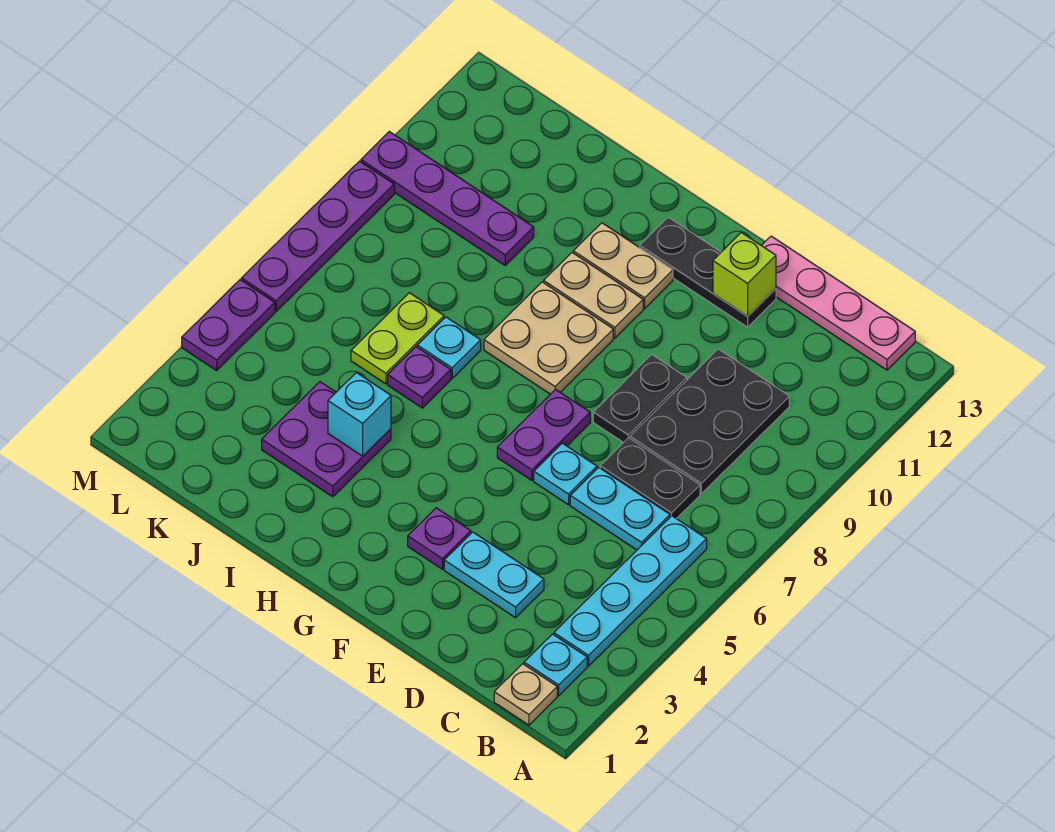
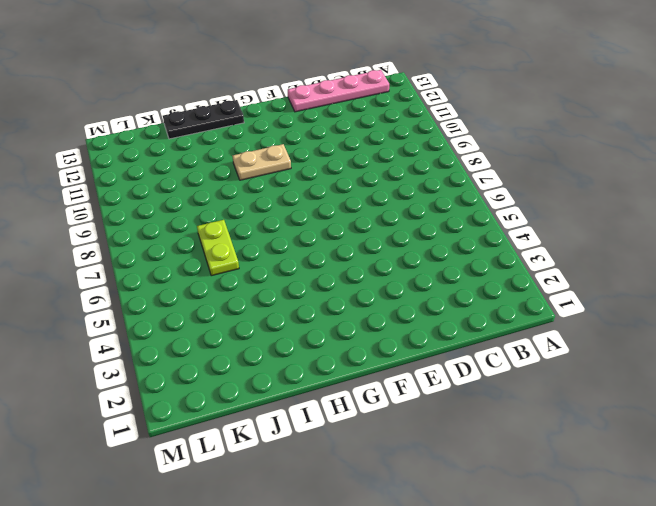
black plate H13:J13 level 1 -> black plate E12:G12 level 1
none -> tan plate B1 level 1
none -> cyan plate B2 level 1
none -> cyan plate B3:B6 level 1

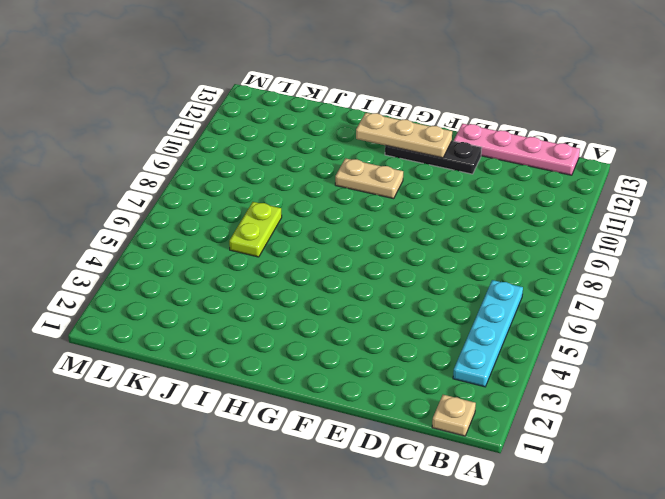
tan plate F12:H12 level 2 -> none
none -> cyan plate B2 level 1
none -> cyan plate C6:D6 level 1
none -> black plate C7:D7 level 1

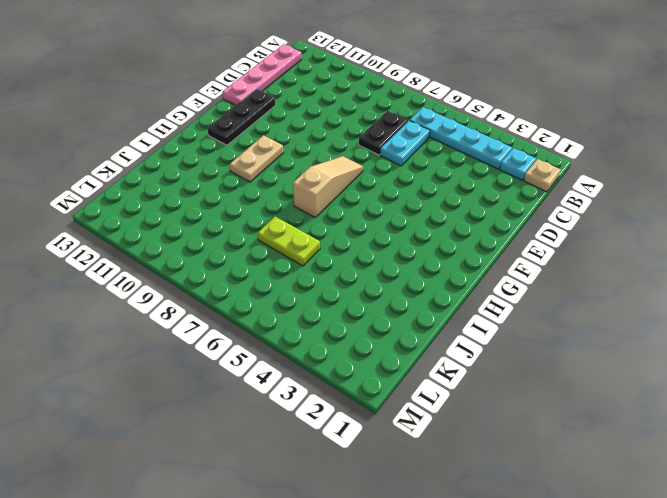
tan slope F7:H7 level 1 top H -> purple plate F6:F7 level 1
none -> black plate C8:D10 level 1
none -> cyan plate D3:E3 level 1
none -> cyan plate E6 level 1

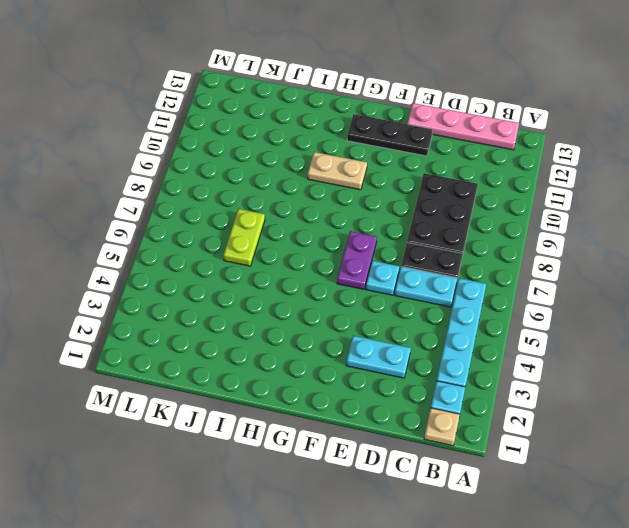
none -> black plate E8:E9 level 1
none -> purple plate F3 level 1
none -> tan plate G8:H9 level 1

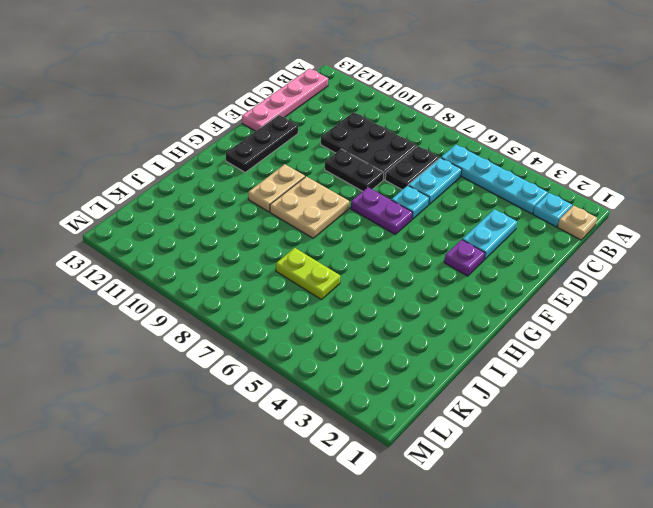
none -> tan plate G11:H11 level 1
none -> purple plate I3:J4 level 1
none -> purple plate I6 level 1

